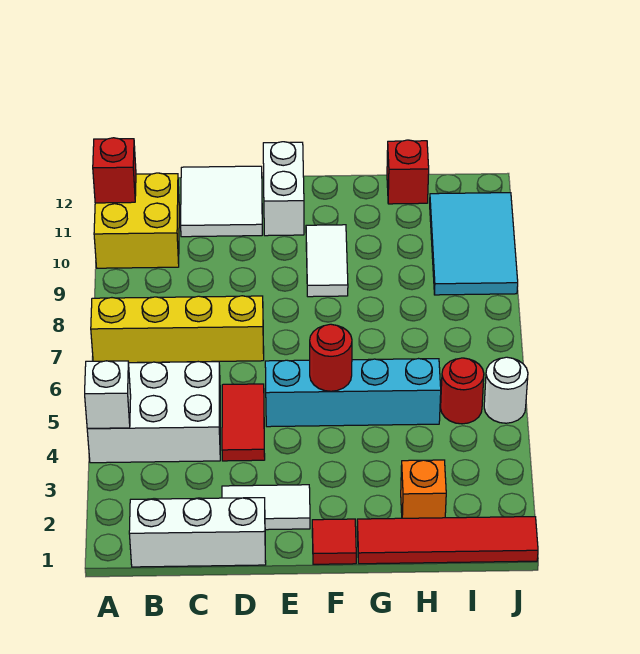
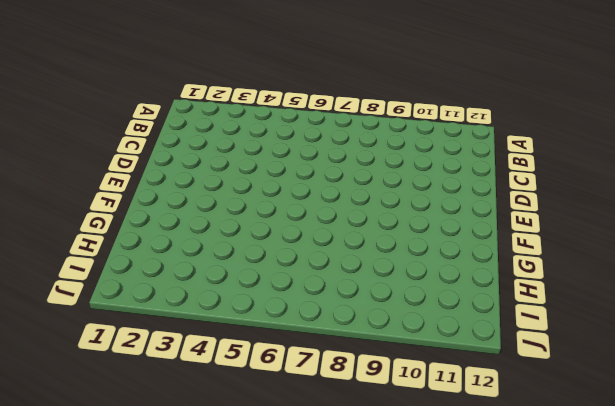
none -> white brick A4:C5 level 1
none -> yellow brick A7:D7 level 1
none -> yellow brick A10:B11 level 1

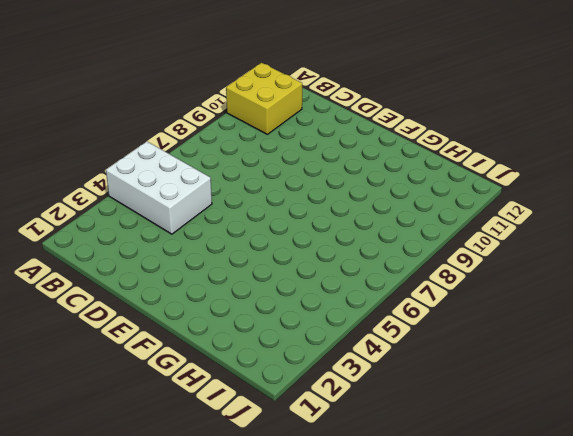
none -> yellow brick A7:D7 level 1
none -> white brick B1:D1 level 1
none -> white tile C11:D12 level 1

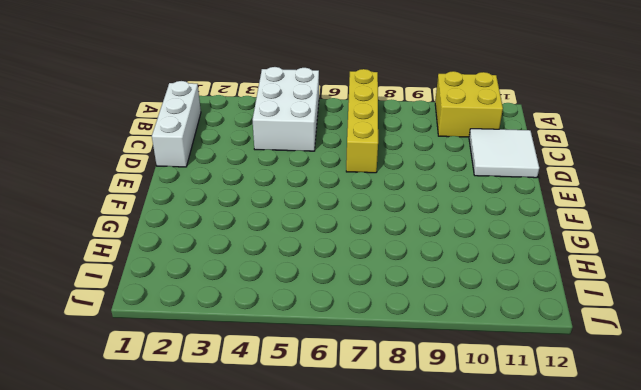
none -> white tile D2:E2 level 1
none -> red tile D4:D5 level 1
none -> cyan brick E5:H5 level 1

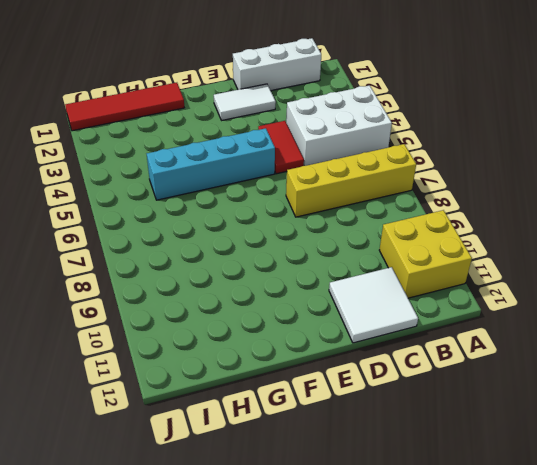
none -> white brick E11:E12 level 1
none -> red tile F1 level 1
none -> white tile F9:F10 level 1

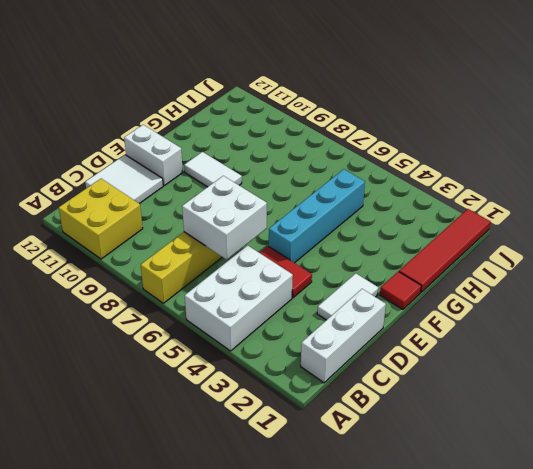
white brick C6:D7 level 2 -> none
none -> orange brick H2 level 1
none -> red brick H12 level 1
none -> red round brick I5 level 1

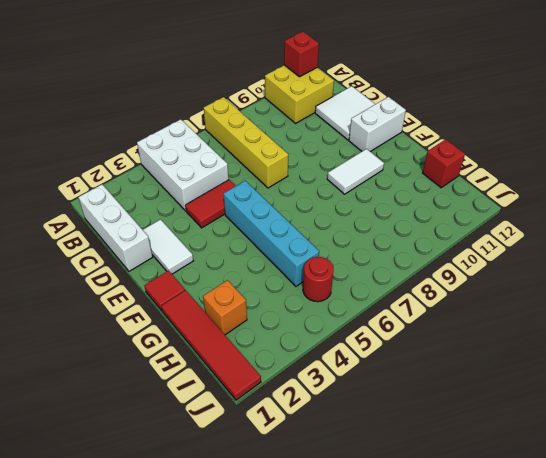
none -> cyan tile I9:J11 level 1
none -> white round brick J5 level 1
none -> white brick A4 level 2

